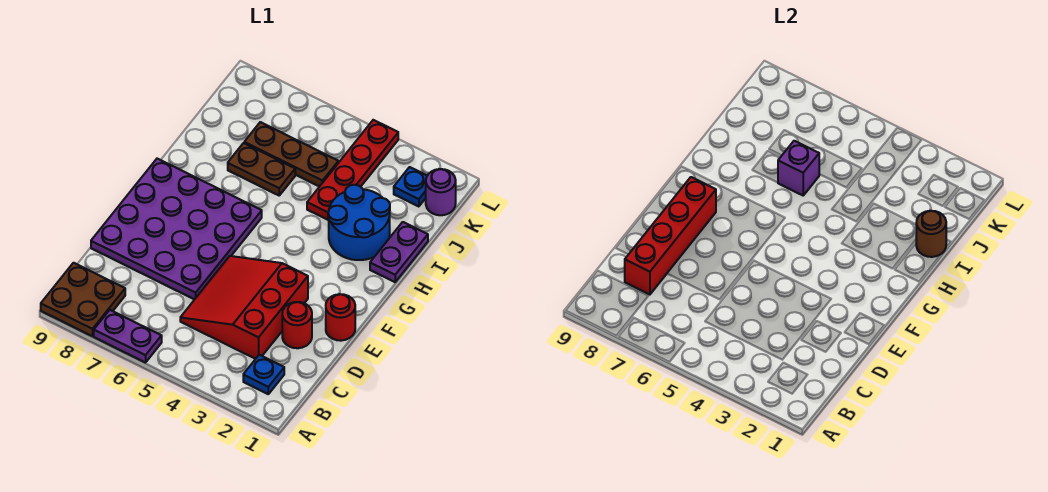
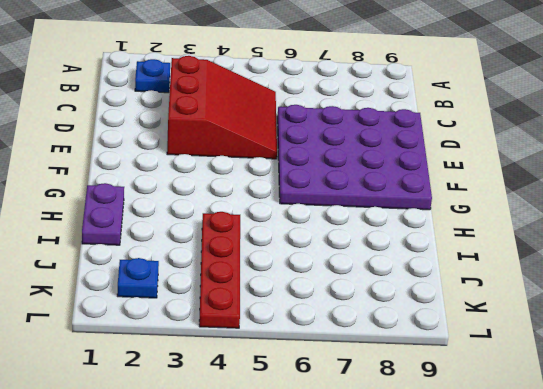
none -> purple plate A6:A7 level 1
none -> brown plate A8:B9 level 1
none -> red round brick D2 level 1

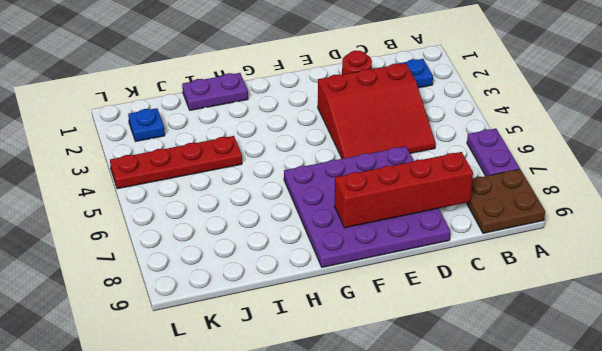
none -> red round brick E1 level 1
none -> blue round brick H2:I3 level 1
none -> brown plate I6:I7 level 1

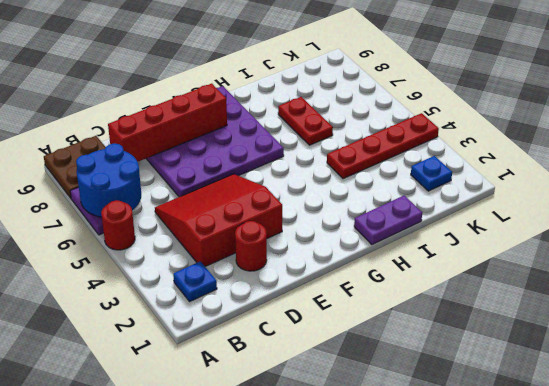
red round brick A5 level 1 -> red round brick E1 level 1
blue round brick A6:B7 level 2 -> blue round brick H2:I3 level 1
red plate I6:I7 level 1 -> brown plate I6:I7 level 1
none -> brown plate J5:J7 level 1
none -> purple round brick K1 level 1
none -> brown round brick I1 level 2

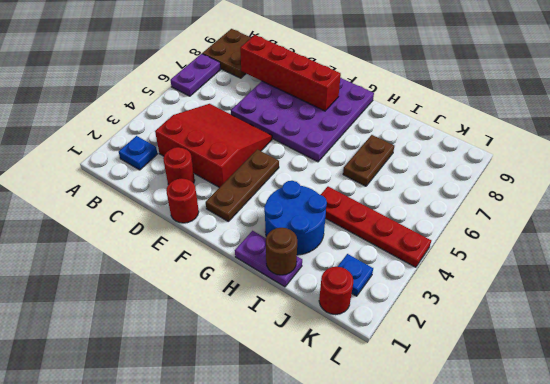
brown plate F2:F4 level 1 -> brown plate J5:J7 level 1
red round brick K1 level 1 -> purple round brick K1 level 1
none -> purple brick I6 level 2

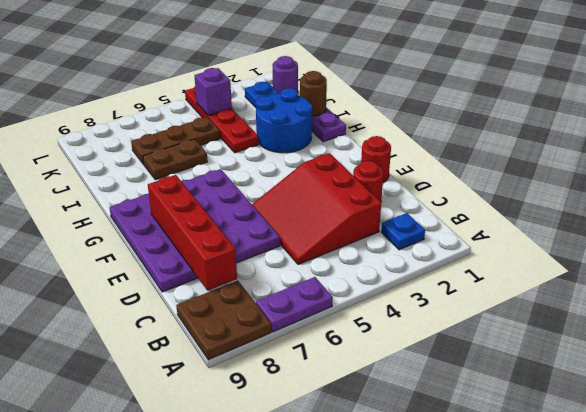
purple brick K4 level 2 -> purple brick I6 level 2

